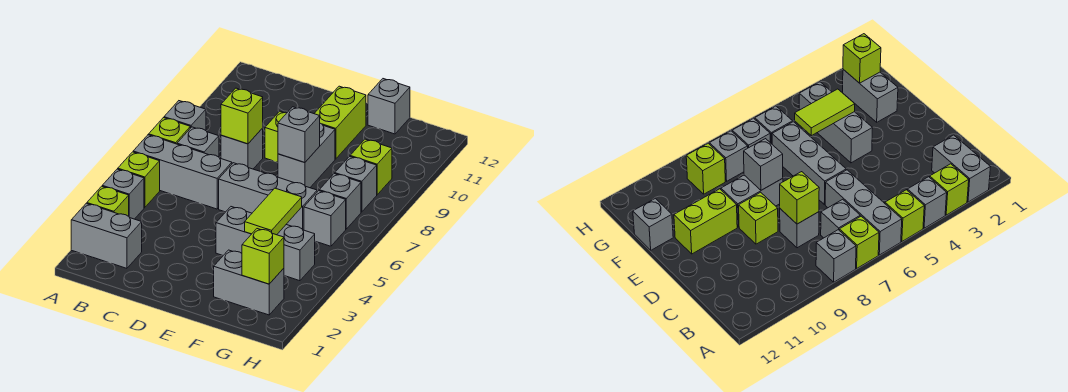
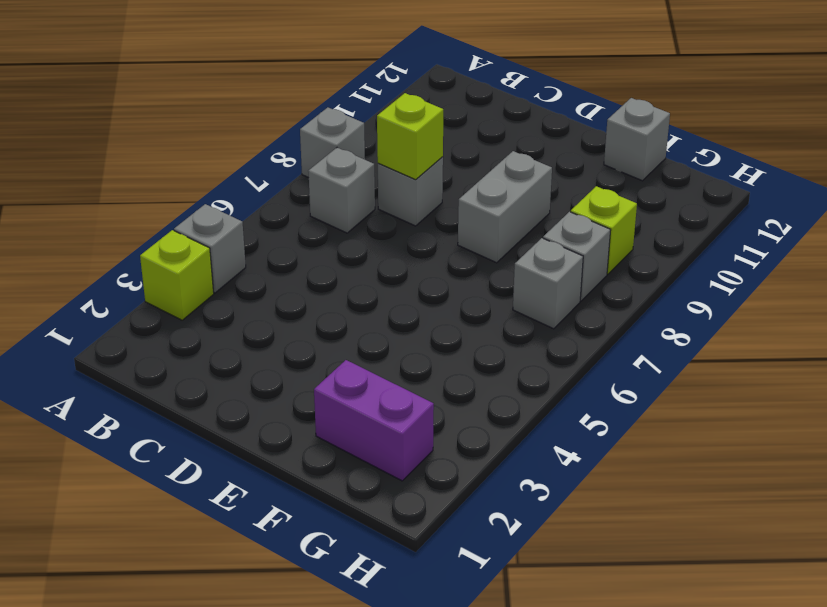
purple brick F2:G2 level 1 -> grey brick F2:G2 level 1
none -> grey brick A2:B2 level 1
none -> lime brick A5 level 1
none -> grey brick A6:C6 level 1

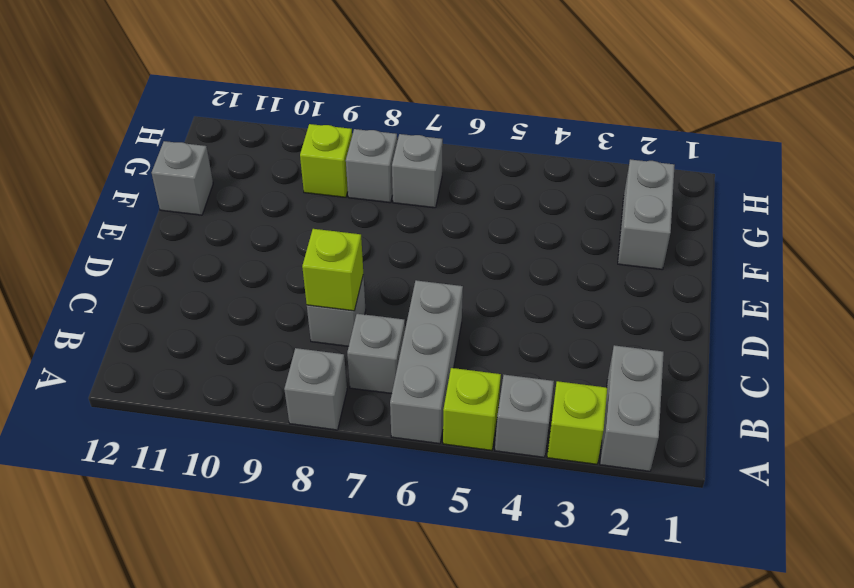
none -> lime brick A7 level 1
none -> grey brick D6:F6 level 1
none -> lime brick D9 level 1

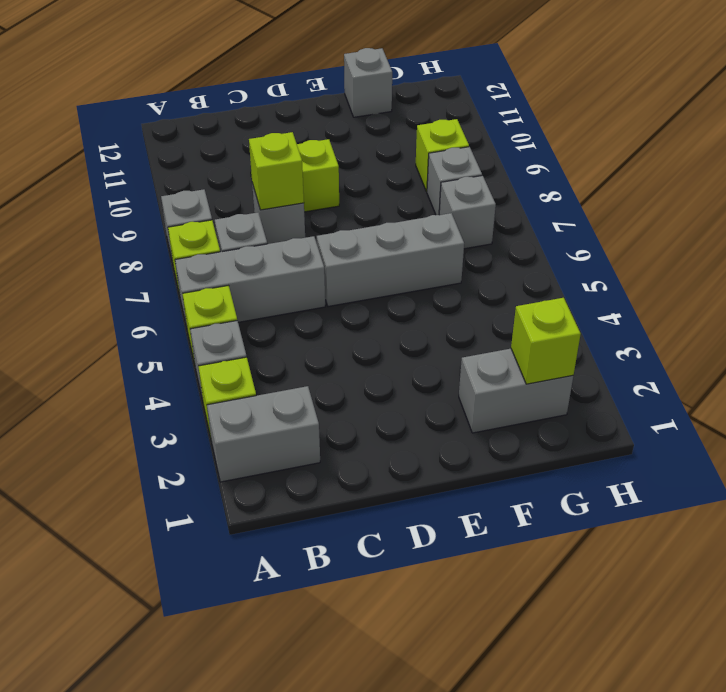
none -> grey brick E4:G4 level 1
none -> grey brick E8:E9 level 1
none -> lime brick E10:E11 level 1

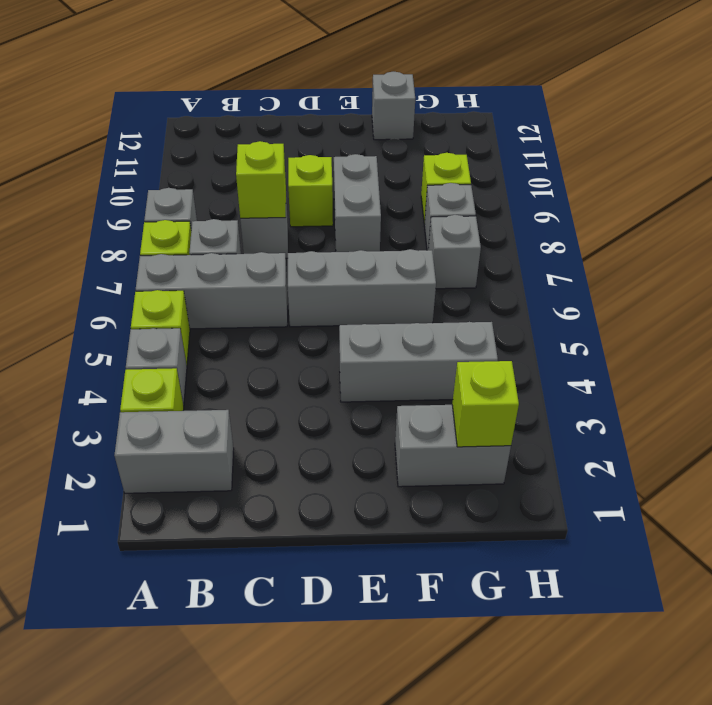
none -> lime brick E10:E11 level 1
none -> grey brick G6 level 1
none -> grey brick E8 level 2

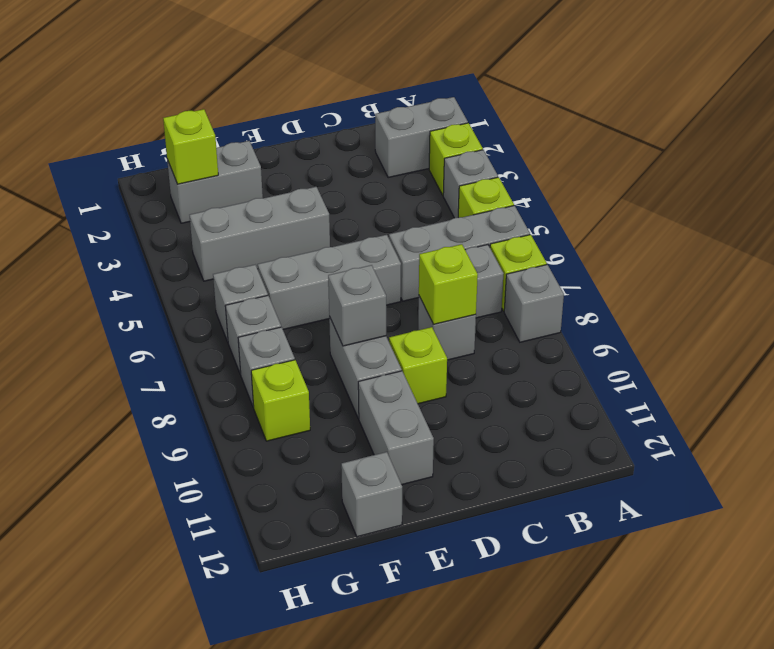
grey brick E10:E11 level 1 -> lime brick E10:E11 level 1
none -> lime tile F4:F5 level 2

